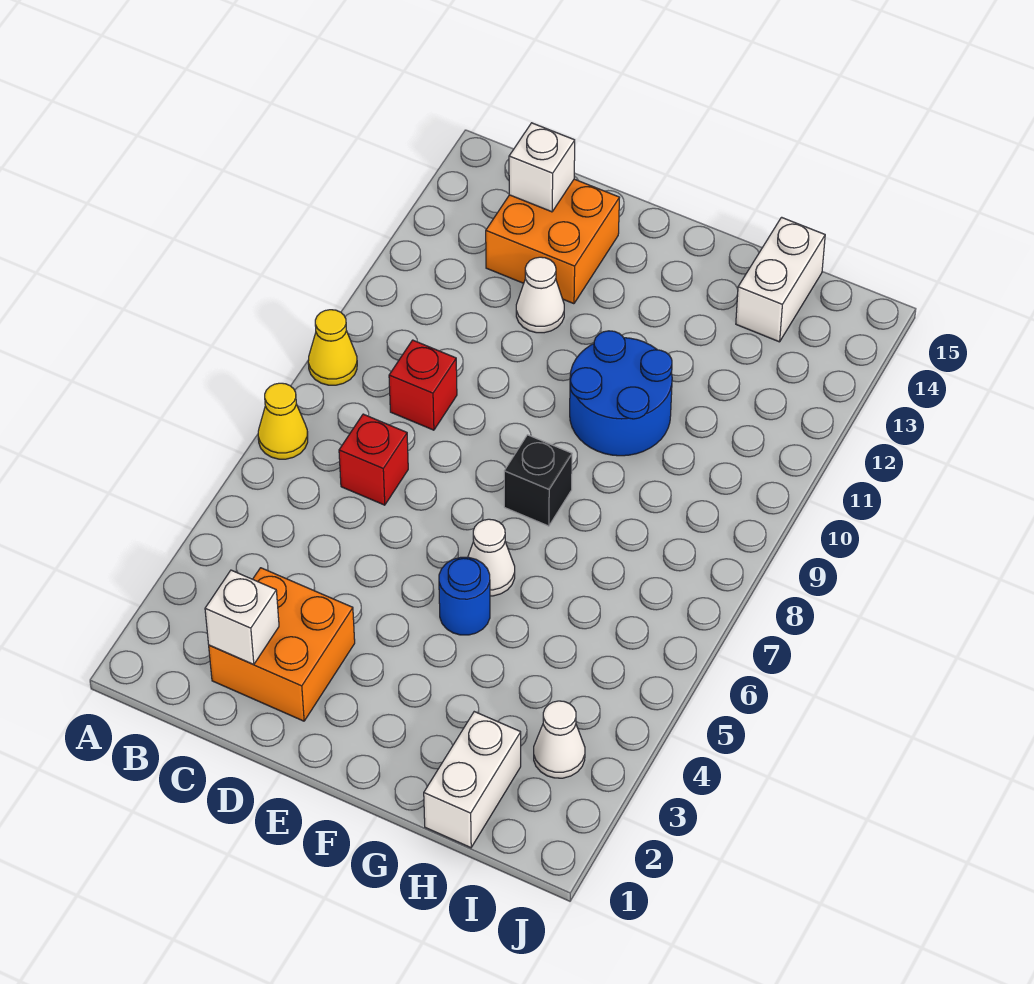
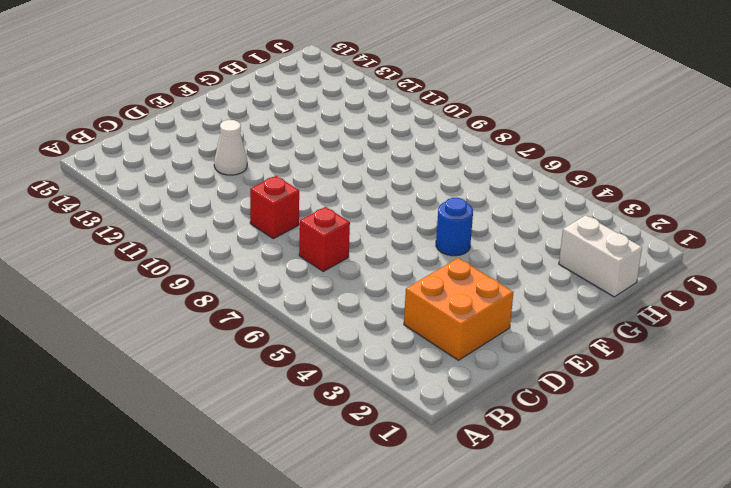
none -> yellow cone A7 level 1
none -> yellow cone A9 level 1
none -> orange brick C13:D14 level 1

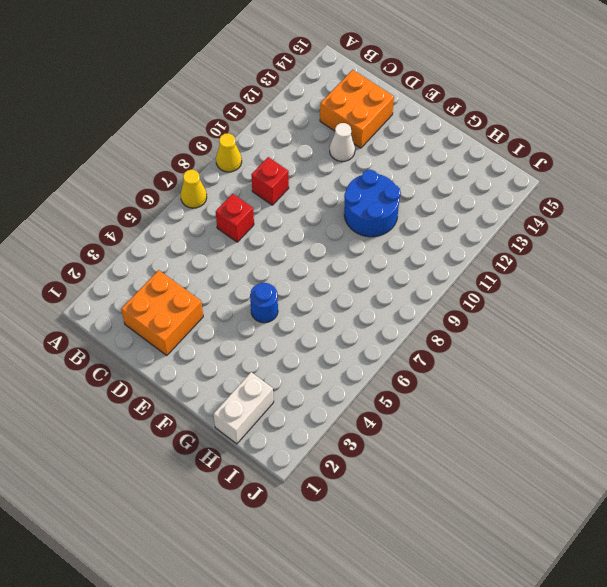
none -> white cone F6 level 1
none -> black brick F8 level 1
none -> white brick H14:H15 level 1

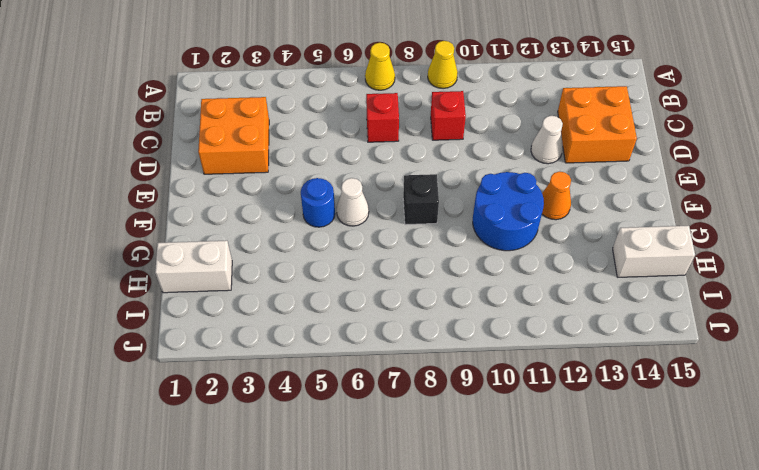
orange cone F12 level 1 -> none
none -> white cone I3 level 1
none -> white brick C2 level 2
none -> white brick C14 level 2

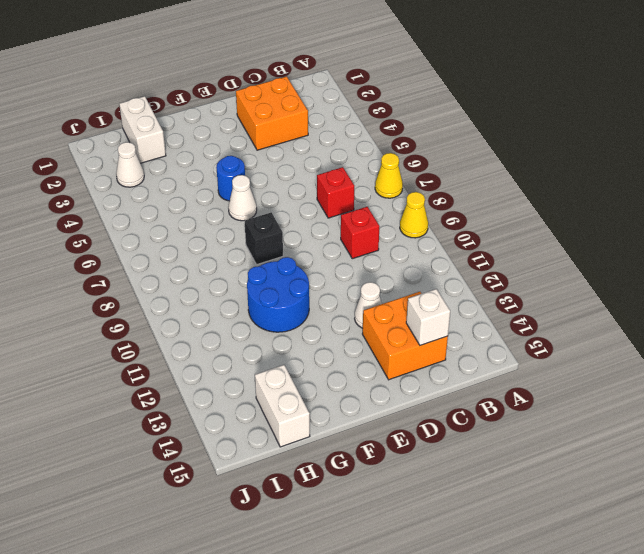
none -> white brick C2 level 2

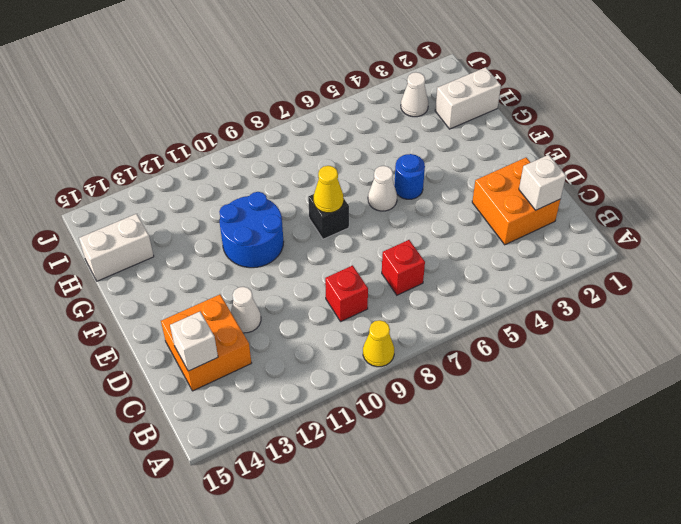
yellow cone F8 level 2 -> yellow cone A7 level 1

